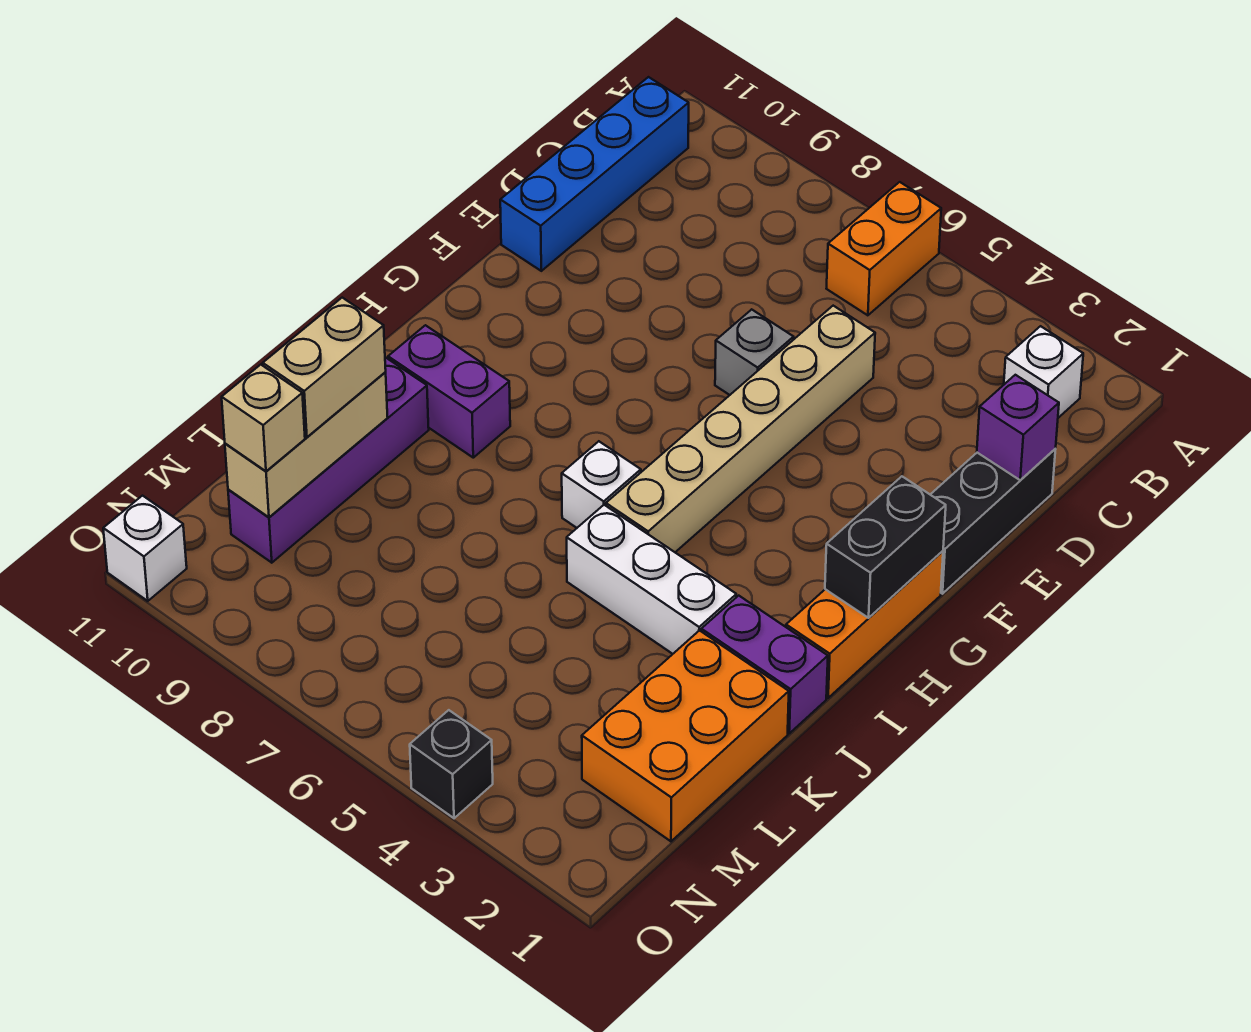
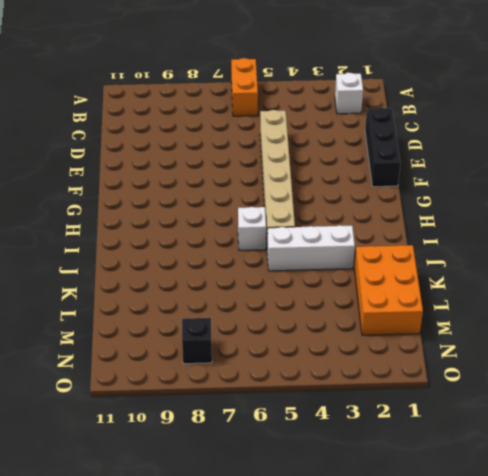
black brick N8 level 1 -> black brick O4 level 1
none -> blue brick B11:E11 level 1
none -> grey brick E6 level 1
none -> orange brick G1:I1 level 1

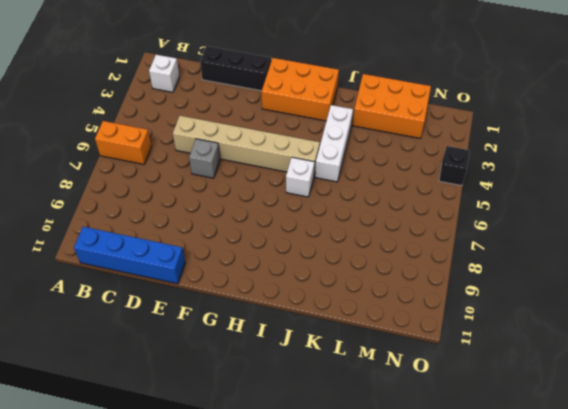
orange brick G1:I2 level 1 -> orange brick G1:I1 level 1
none -> purple brick I9:I10 level 1
none -> purple brick J1:J2 level 1
none -> purple brick J10:M10 level 1

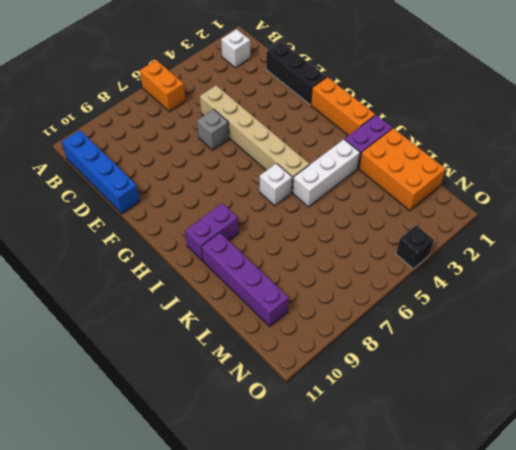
none -> white brick O11 level 1
none -> purple brick D1 level 2
none -> black brick G1:H1 level 2

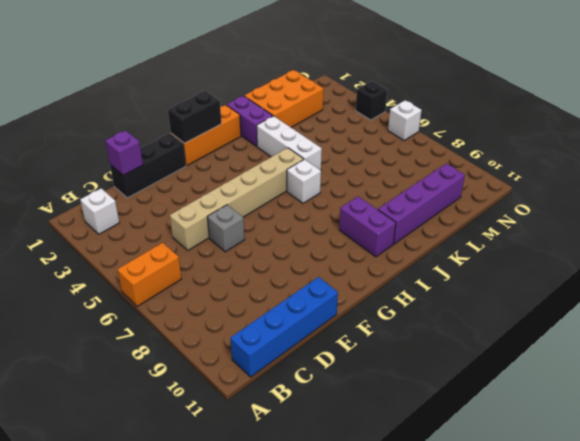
white brick O6 level 1 -> white brick O11 level 1
none -> tan brick K10:M10 level 2
none -> tan brick K10:L10 level 3
none -> tan brick M10 level 3

